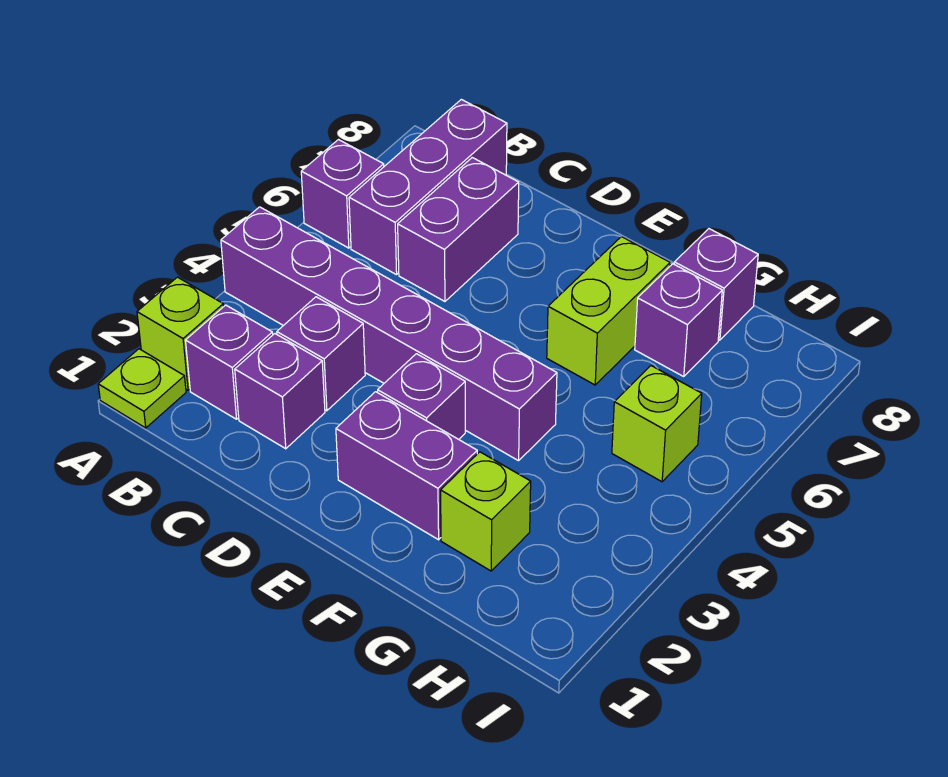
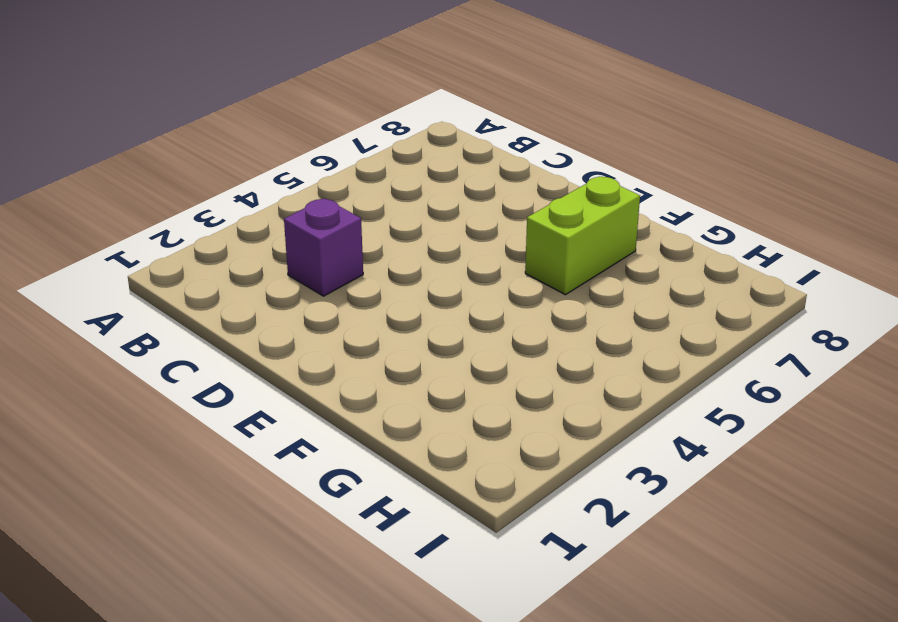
none -> lime plate A1 level 1
none -> lime brick A2 level 1
none -> purple brick A4:F4 level 1

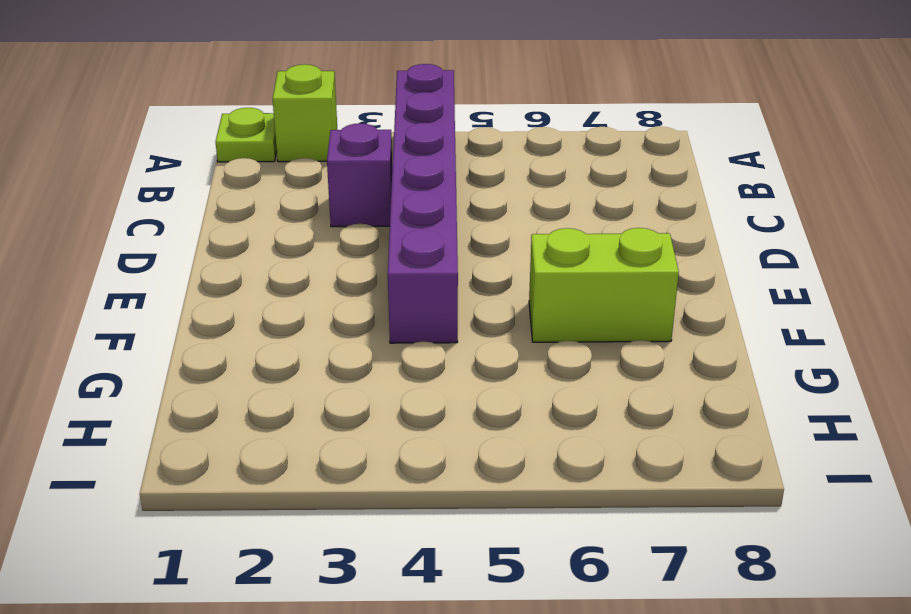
none -> purple brick A6 level 1
none -> purple brick B2 level 1
none -> purple brick B6:B8 level 1

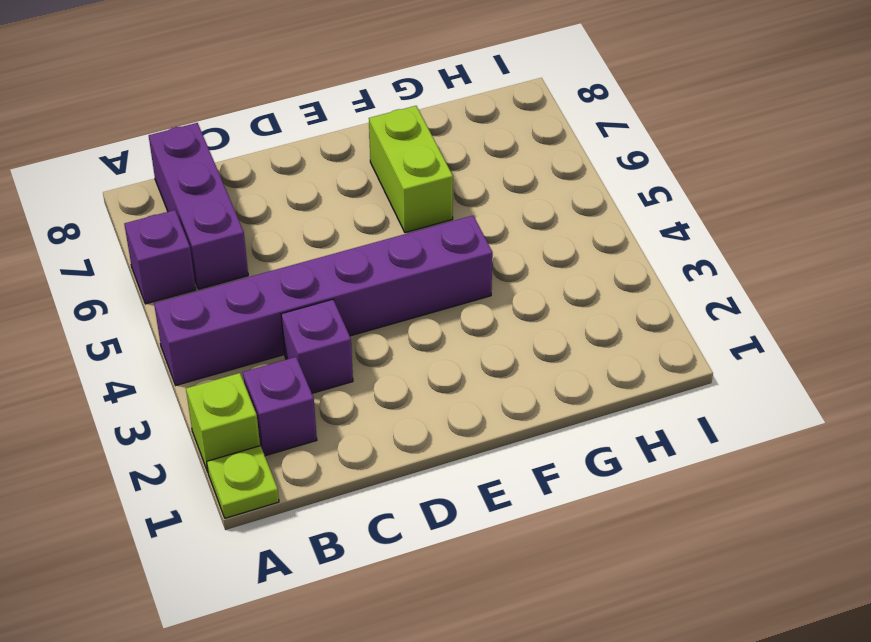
none -> purple brick C2 level 1
none -> purple brick C6:C7 level 1
none -> purple brick E2:F2 level 1

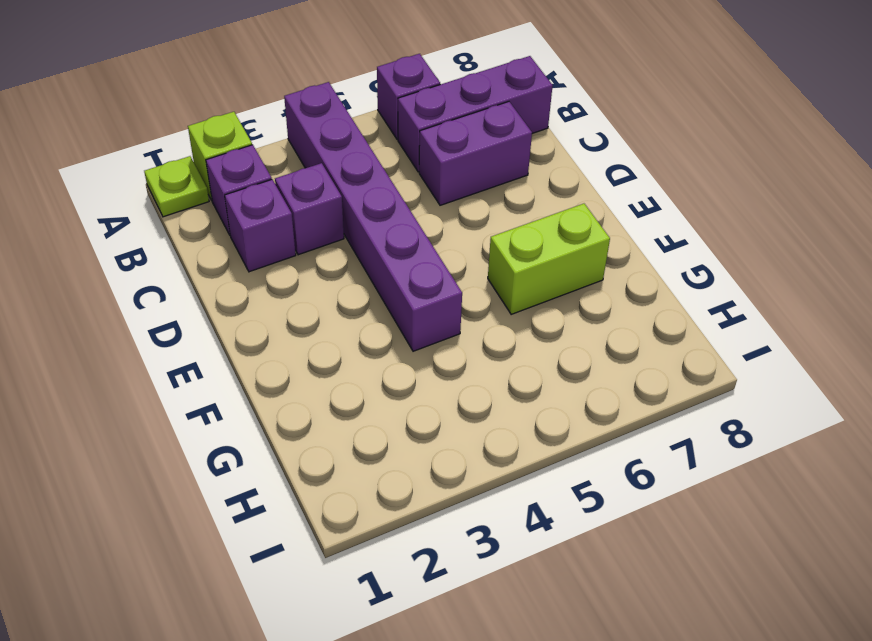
none -> purple brick E2:F2 level 1
none -> purple brick E3 level 1
none -> lime brick G2 level 1

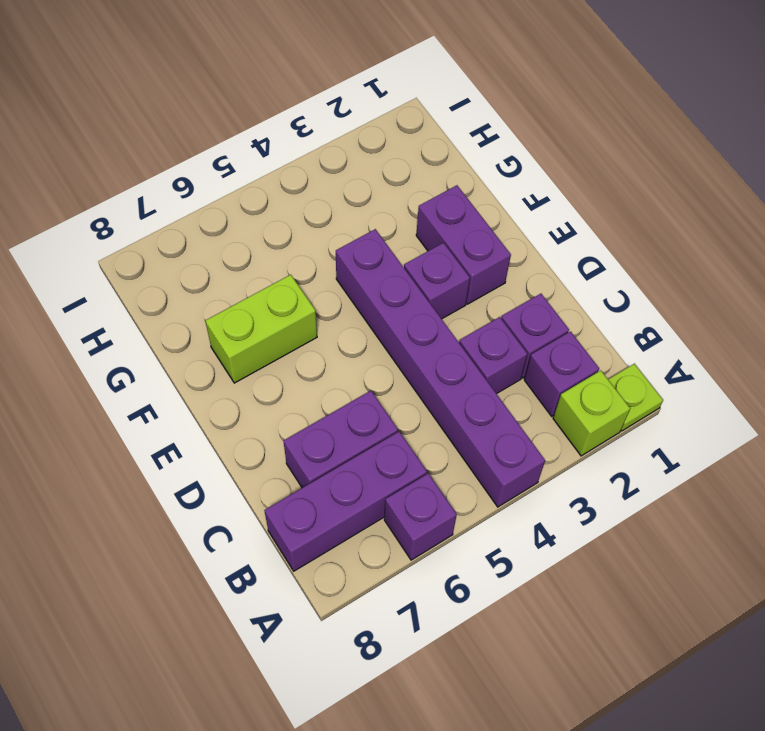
none -> lime brick G2 level 1
none -> purple brick G7 level 1
none -> purple brick G8 level 1

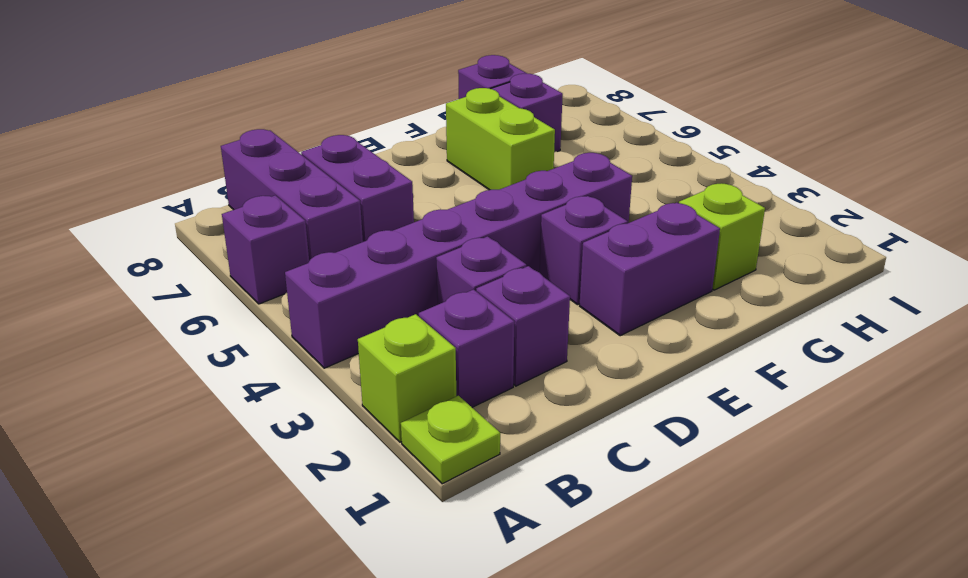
none -> lime brick H5 level 1

